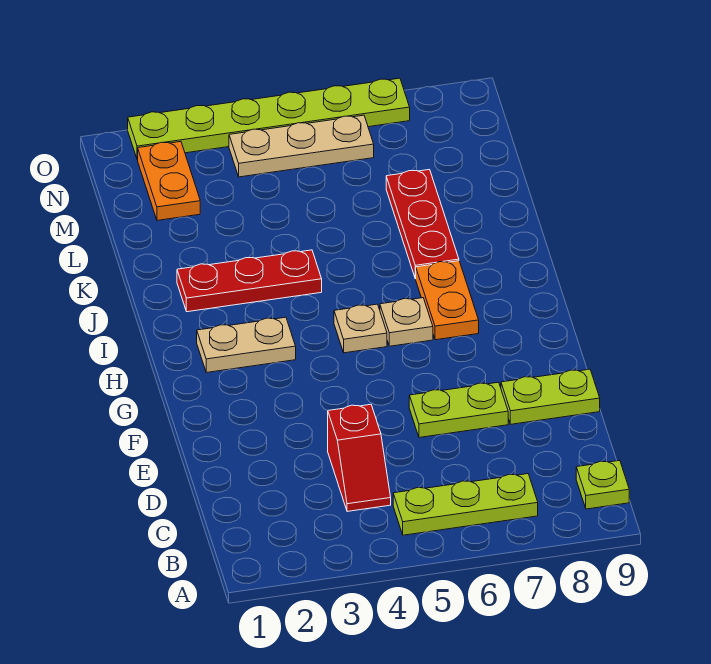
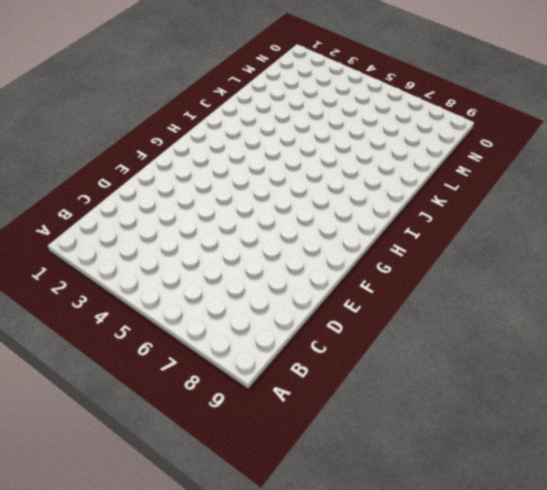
none -> lime plate B5:B7 level 1
none -> lime plate B9 level 1
none -> red slope C4:D4 level 1 top D

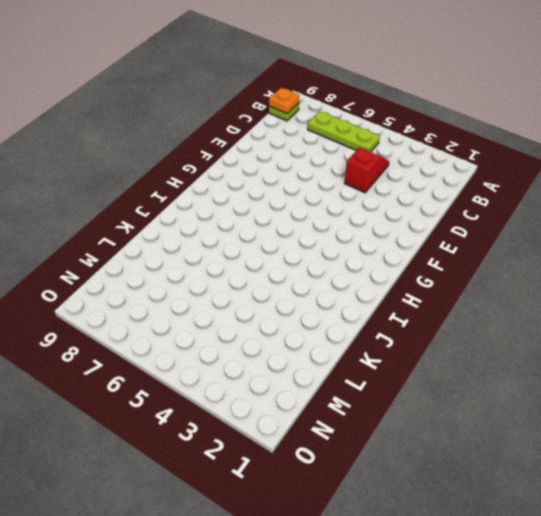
orange plate B9 level 2 -> none
none -> lime plate E6:E7 level 1
none -> lime plate E8:E9 level 1
none -> tan plate H2:H3 level 1

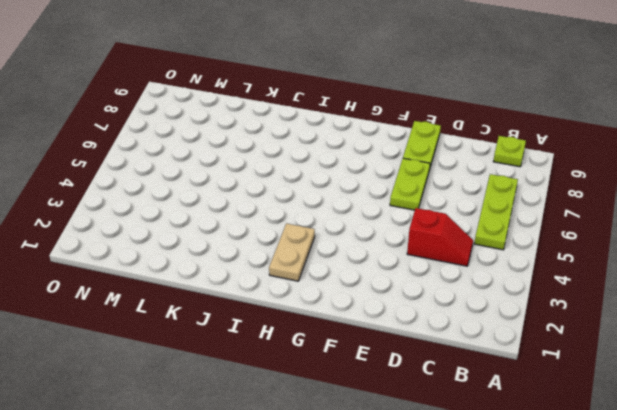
none -> tan plate H5 level 1
none -> tan plate H6 level 1
none -> orange plate H7:I7 level 1

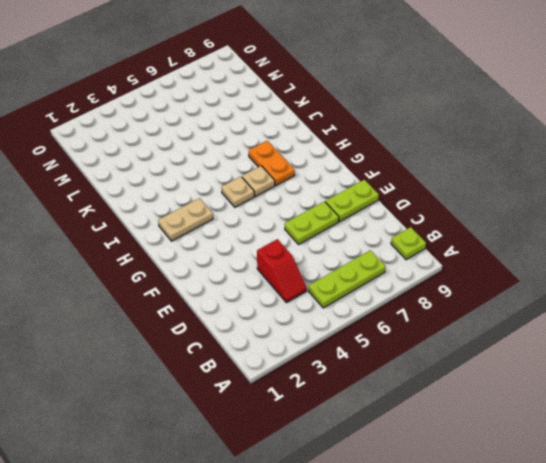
none -> red plate J2:J4 level 1
none -> red plate J7:L7 level 1
none -> orange plate M2:N2 level 1

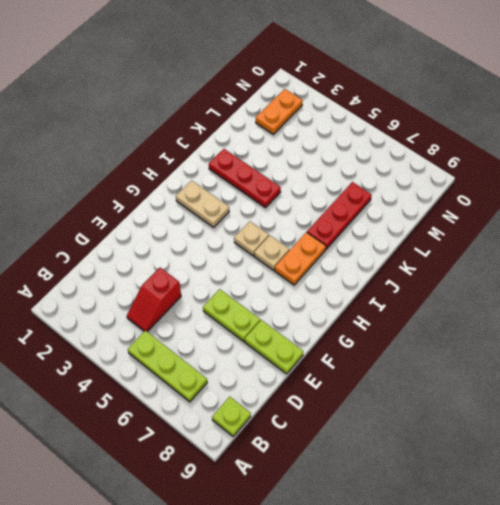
none -> tan plate N4:N6 level 1
none -> lime plate O2:O7 level 1

